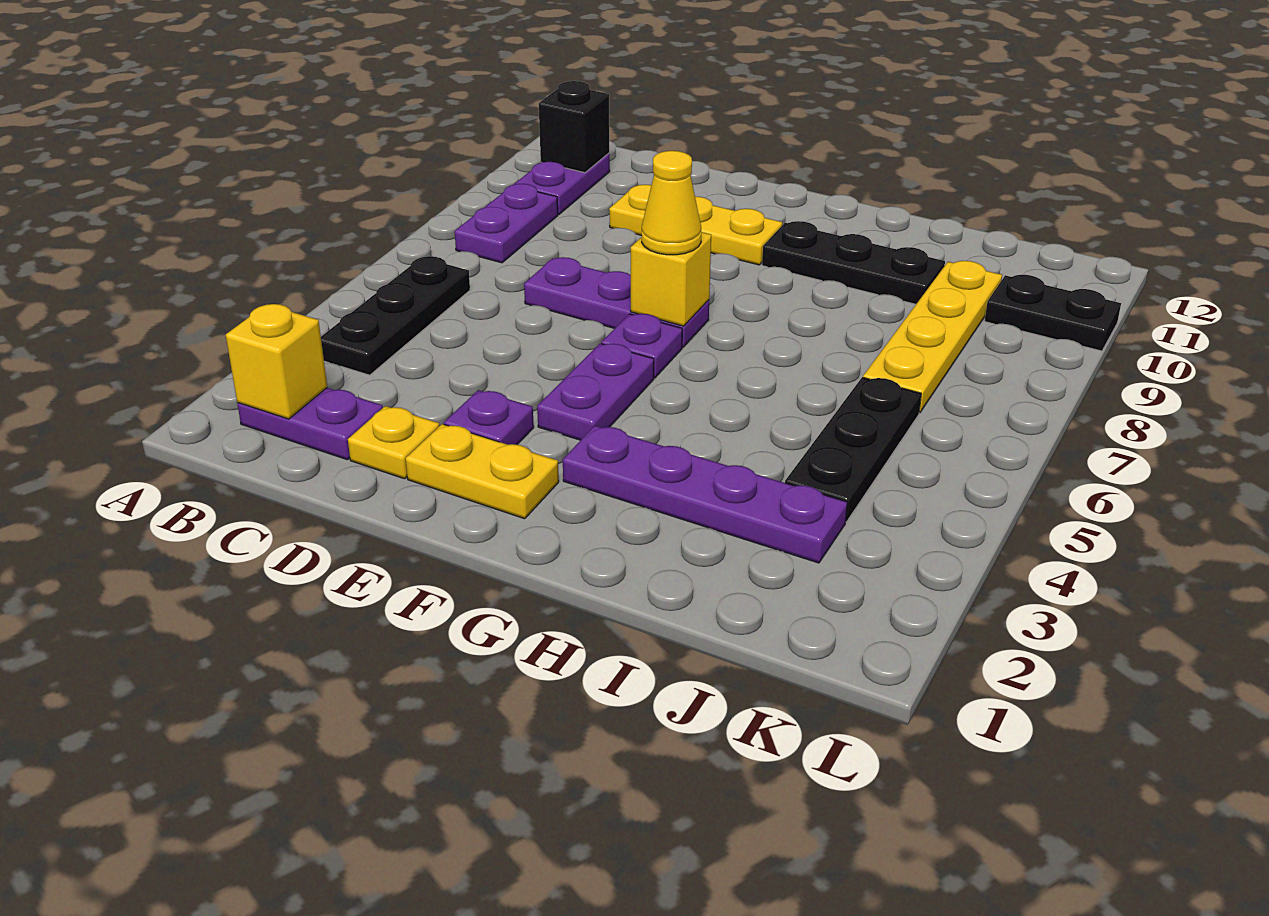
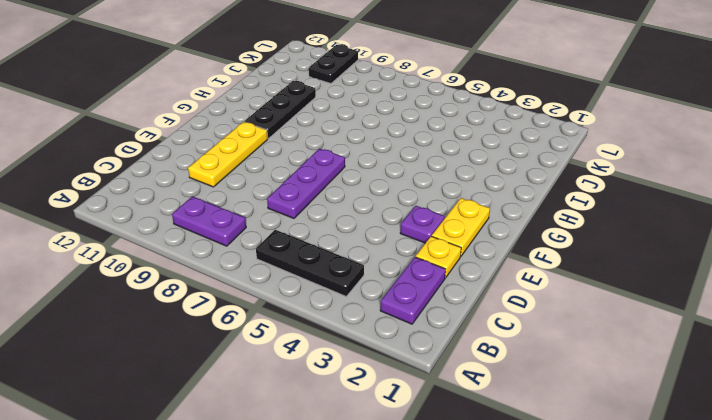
none -> purple plate B10:B11 level 1
none -> purple plate F4:F5 level 1
none -> purple plate F6 level 1

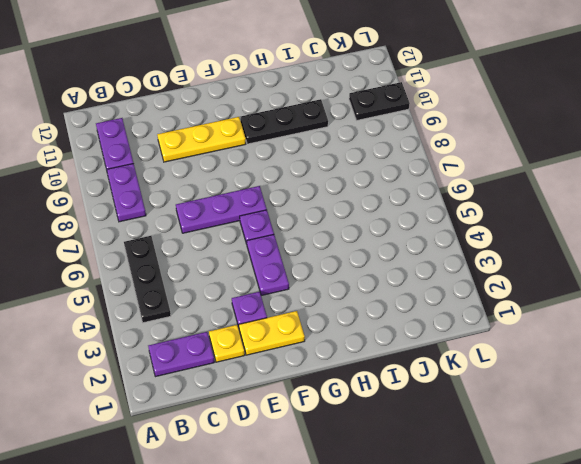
none -> purple plate G3:J3 level 1
none -> black plate J4:J6 level 1
none -> yellow plate J7:J10 level 1

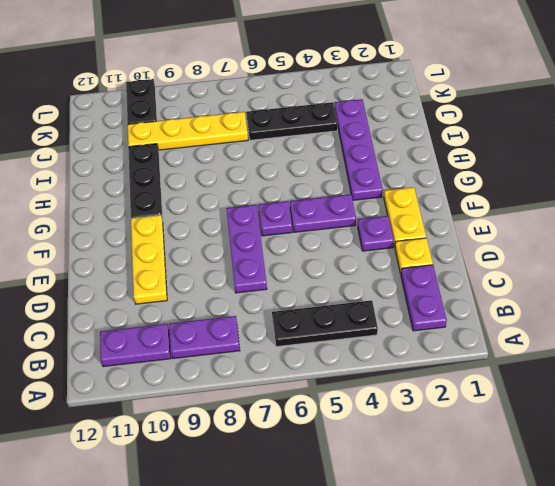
none -> yellow brick B2 level 2
none -> black brick B11 level 2
none -> yellow brick F7 level 2

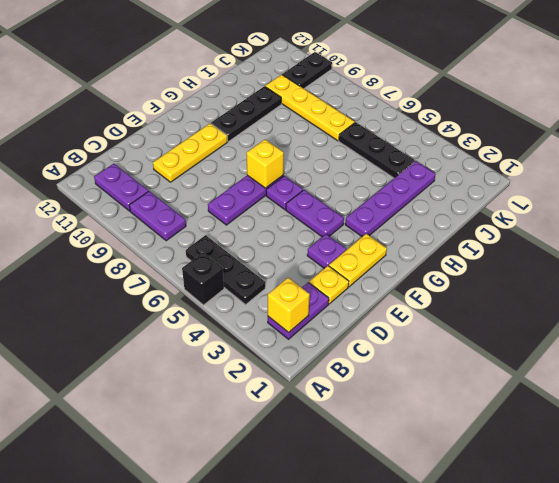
black brick A5 level 1 -> black brick B11 level 2
none -> yellow cone F7 level 3

